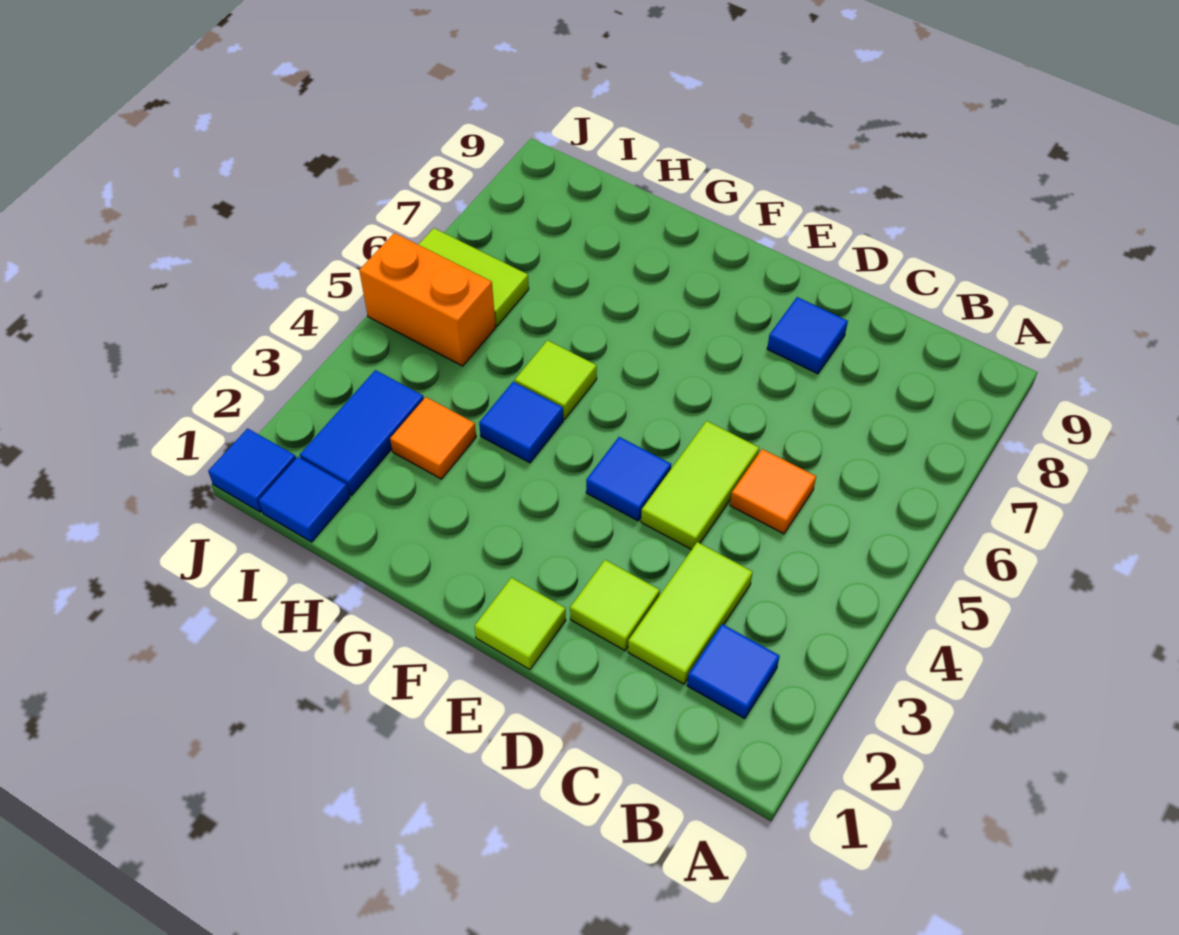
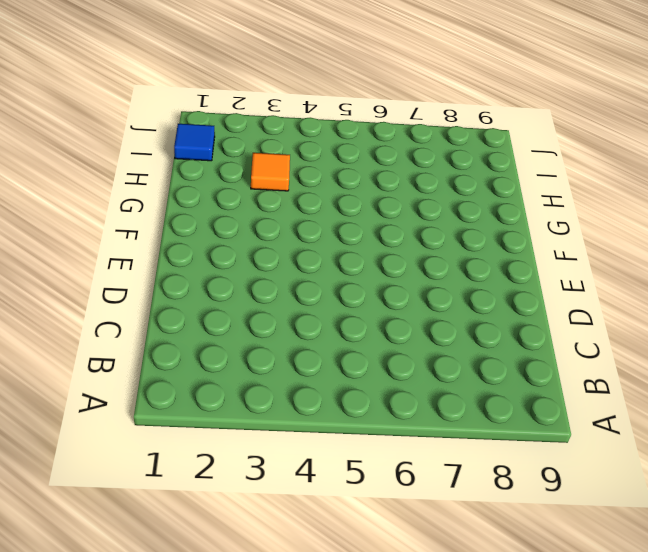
none -> blue tile B2 level 1
none -> lime tile C2:C3 level 1
none -> orange tile C5 level 1

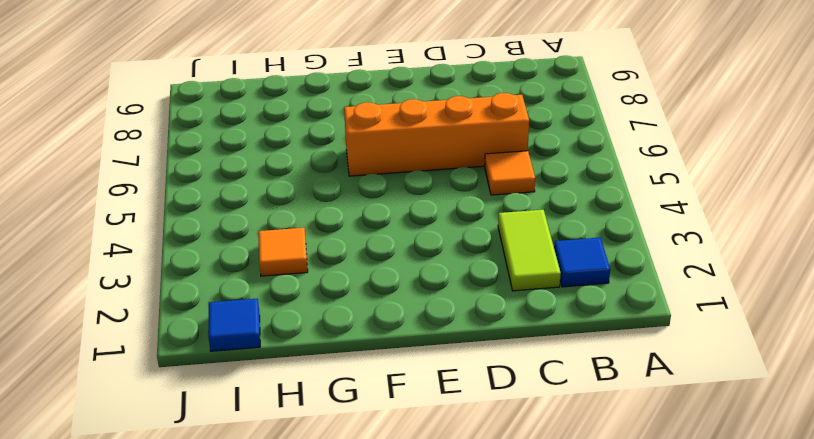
orange brick C6:F6 level 1 -> none
none -> lime tile D2 level 1
none -> lime tile D4:D5 level 1
none -> blue tile D8 level 1

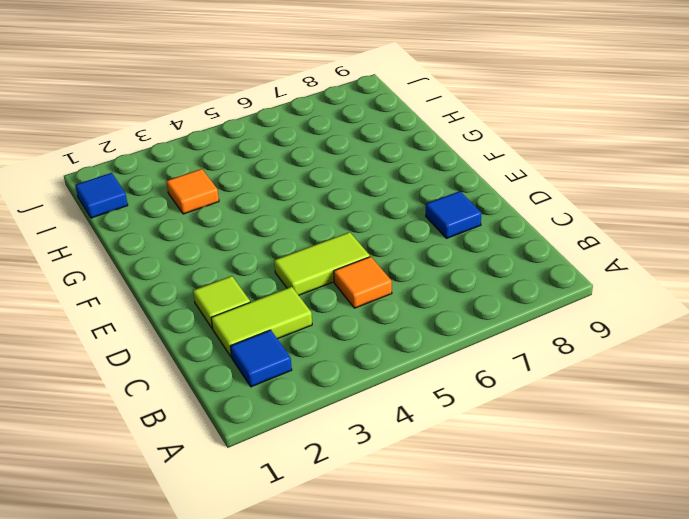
none -> lime tile E1 level 1
none -> blue tile E4 level 1
none -> blue tile G4 level 1

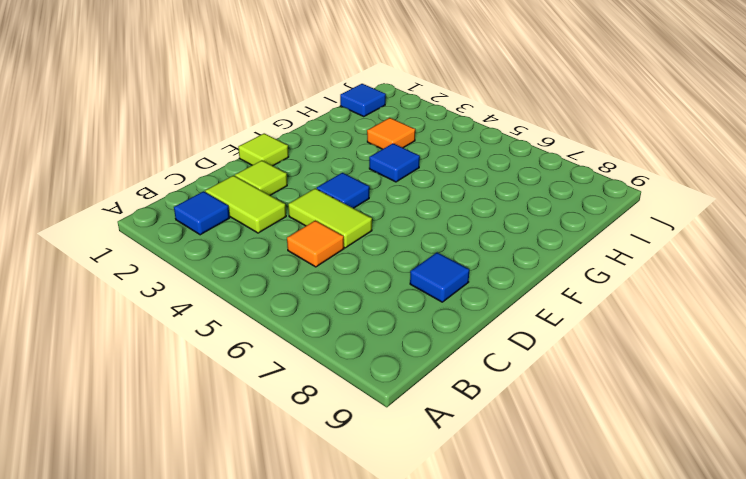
none -> lime tile G5 level 1
none -> blue tile I2:I3 level 1
none -> orange brick I5:J5 level 1

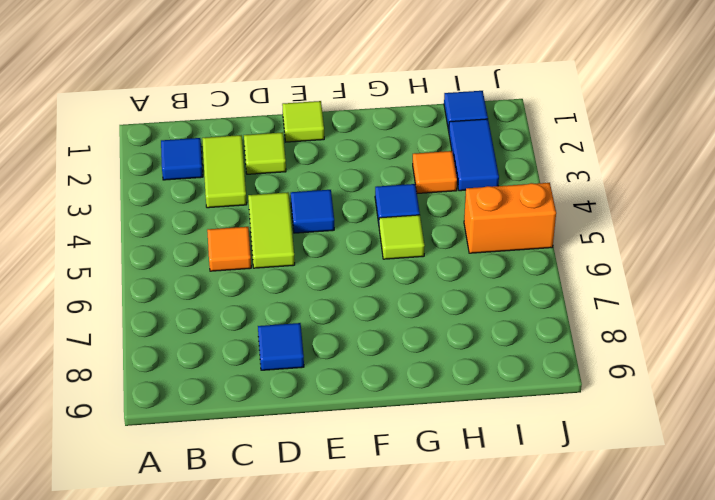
none -> lime tile I6:J6 level 1
none -> blue tile J1 level 1

